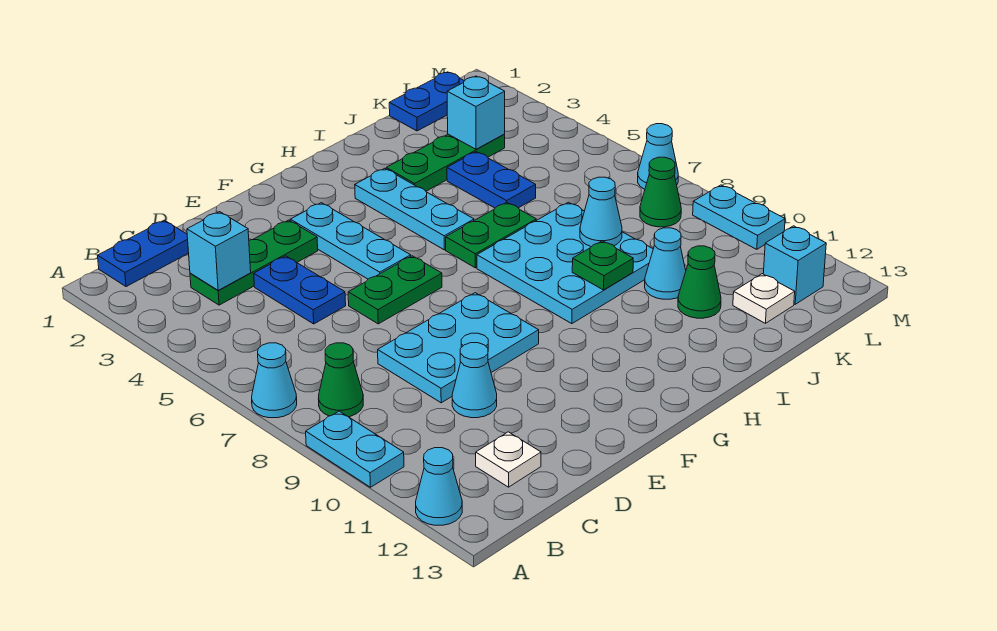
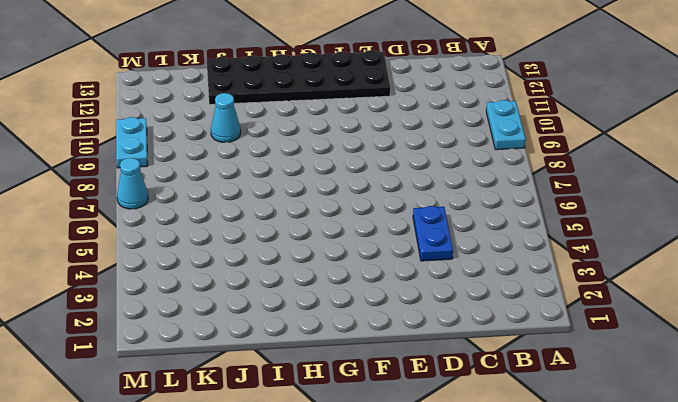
black plate E12:J13 level 1 -> none
none -> cyan cone A7 level 1
none -> cyan cone A12 level 1
none -> blue plate B1:C1 level 1

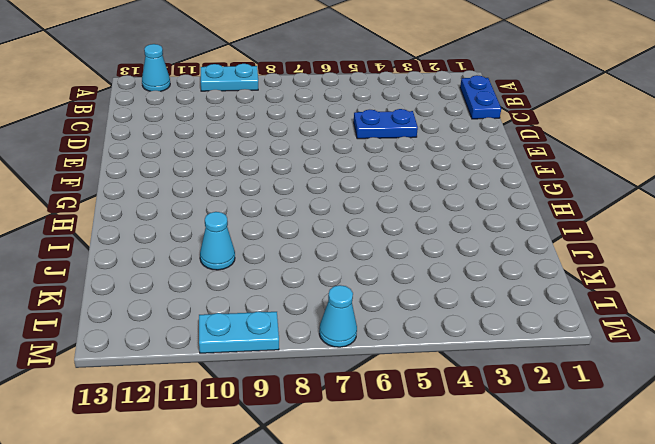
none -> cyan cone A7 level 1
none -> green cone B8 level 1
none -> green plate C3:E3 level 1

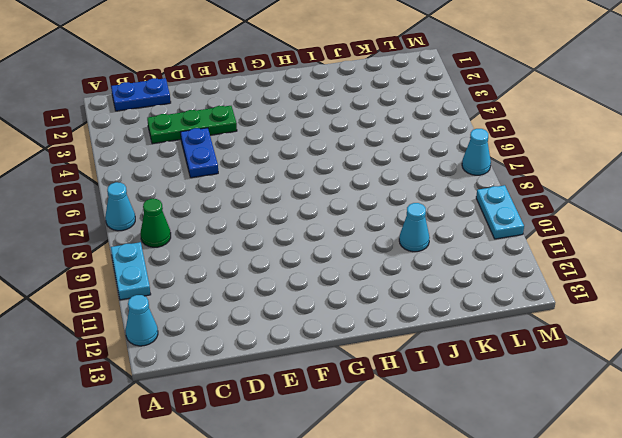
none -> white plate C12 level 1
none -> cyan plate D8:F9 level 1
none -> cyan cone D10 level 1

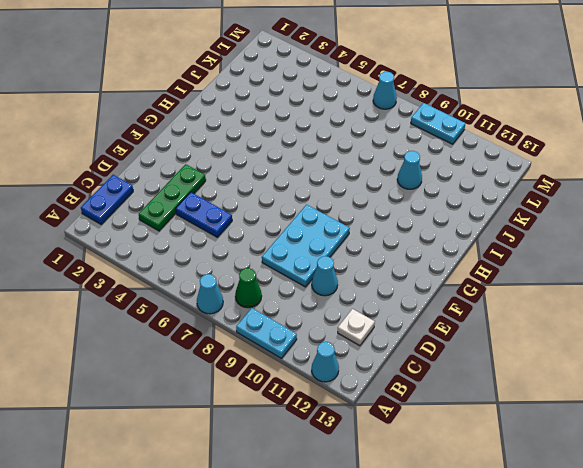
none -> green plate E6:F6 level 1
none -> cyan plate F3:F5 level 1
none -> cyan plate H3:H5 level 1

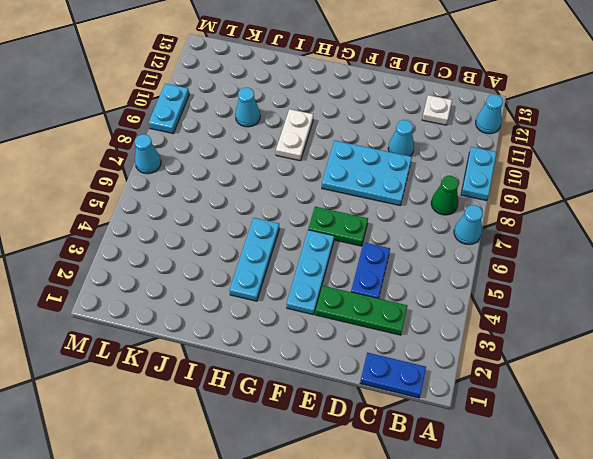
white plate H9:H10 level 1 -> cyan plate H7:J9 level 1
none -> green plate H6:I6 level 1
none -> green plate I3:K3 level 1
none -> blue plate J4:J5 level 1

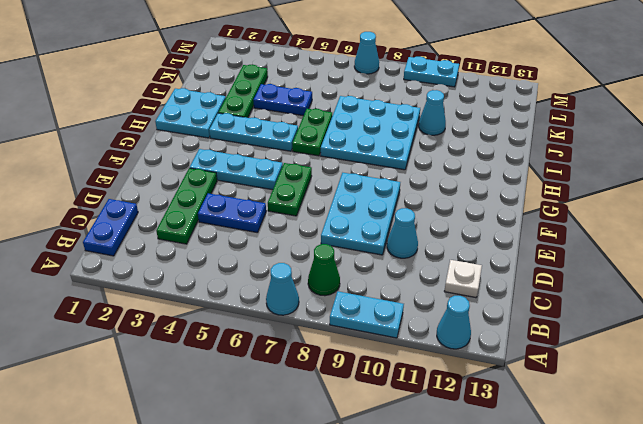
cyan plate H1:I2 level 1 -> none
none -> green cone J11 level 1
none -> blue plate K1:L1 level 1
none -> white plate K12 level 1

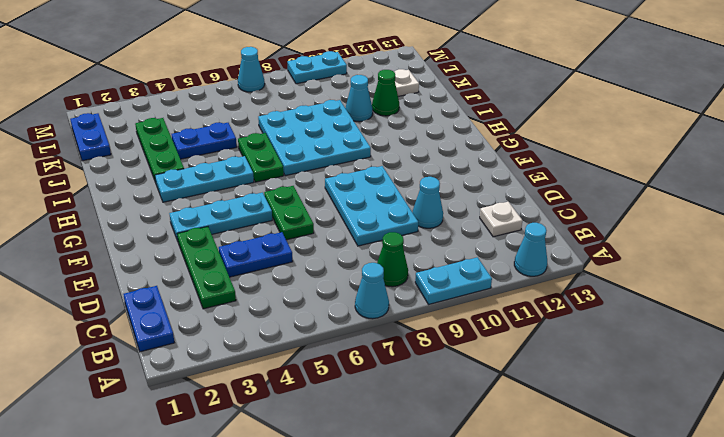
none -> green cone L8 level 1
none -> cyan brick L12 level 1
none -> cyan brick C3 level 2

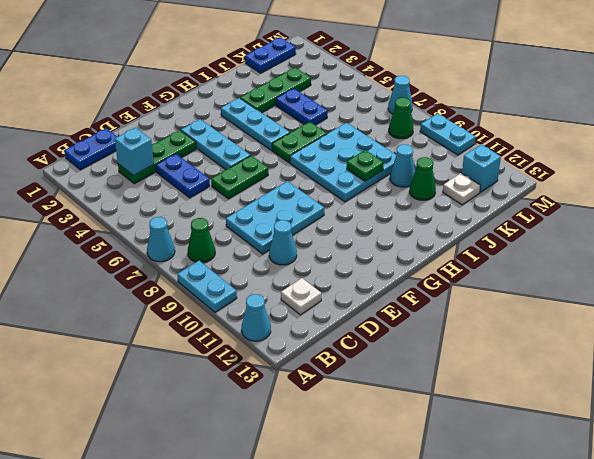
none -> cyan cone J8 level 2
none -> cyan brick K3 level 2

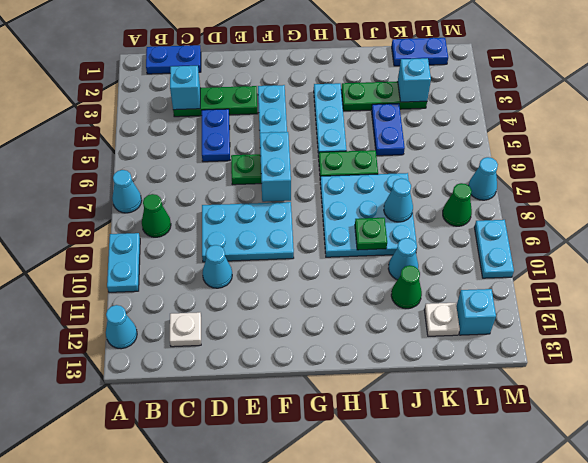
cyan brick F6:F7 level 2 -> none

